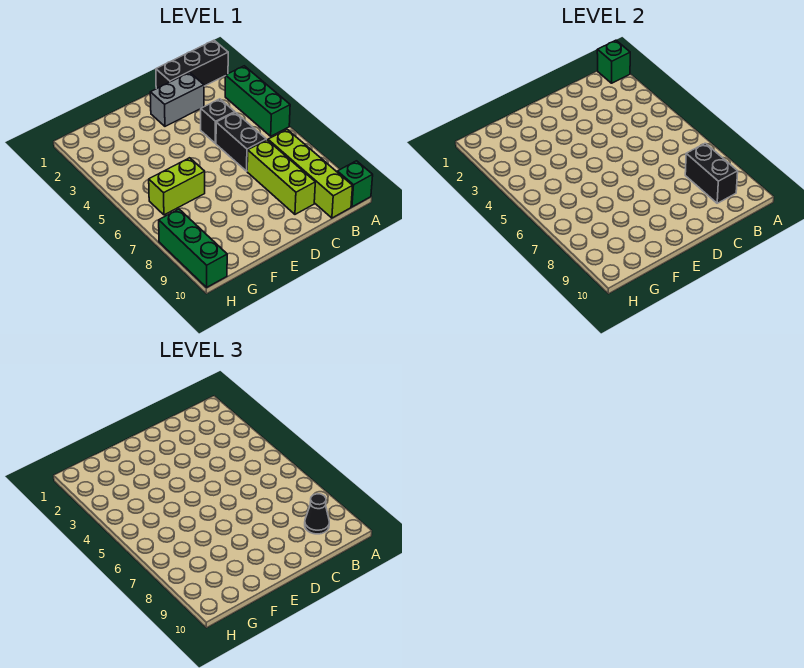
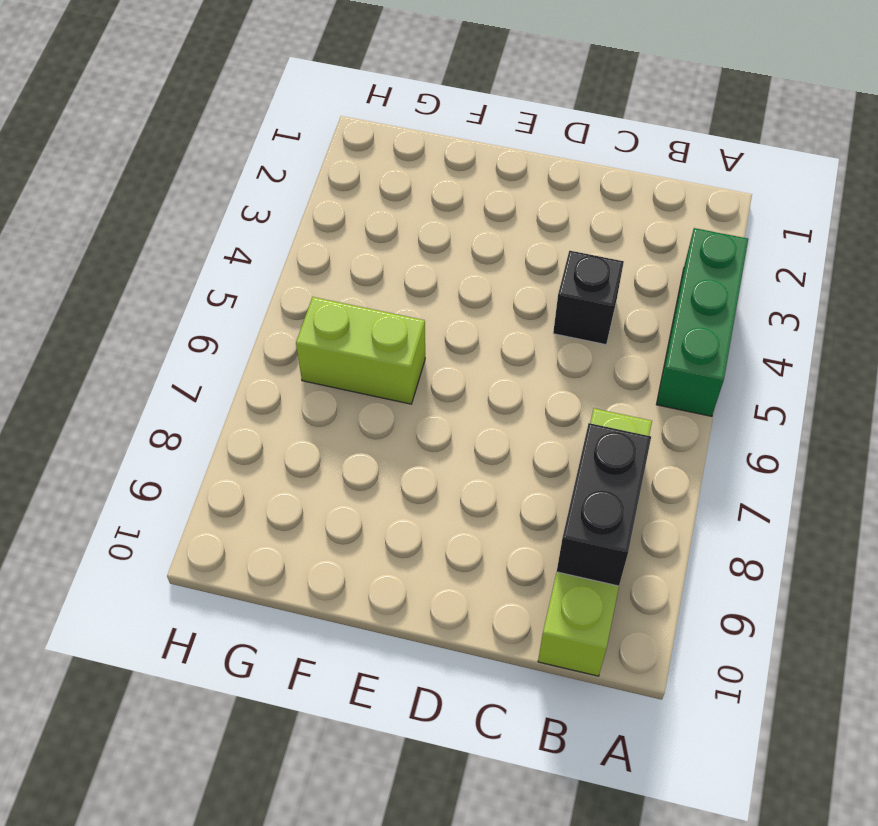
none -> black brick A1:C1 level 1
none -> green brick A10 level 1
none -> grey brick C2:D2 level 1

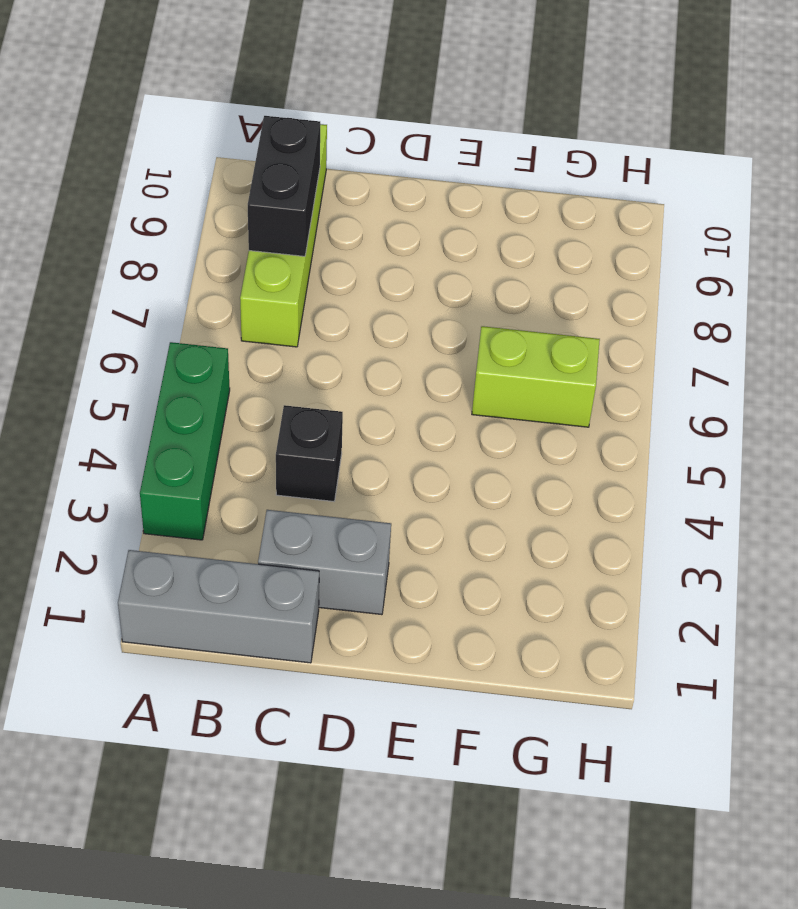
grey brick A1:C1 level 1 -> black brick A1:C1 level 1
none -> green brick A10 level 1
none -> black brick C5:C6 level 1
none -> lime brick C7:C9 level 1

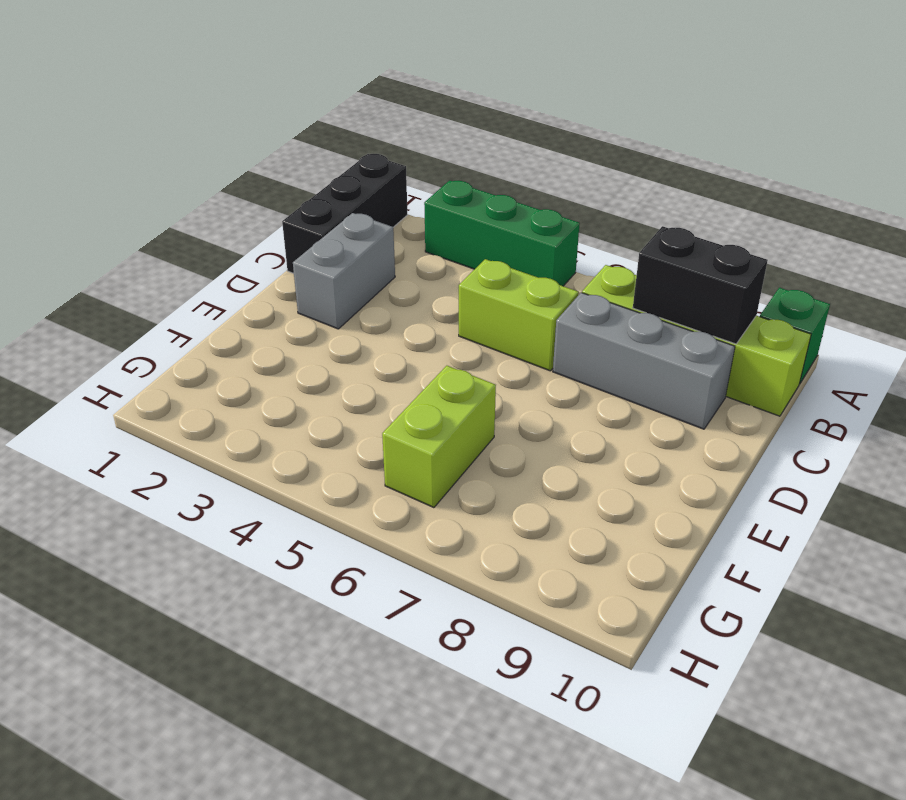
lime brick C5:C6 level 1 -> black brick C5:C6 level 1
grey brick C7:C9 level 1 -> lime brick C7:C9 level 1
none -> black brick C4 level 1
none -> green brick H8:H10 level 1
none -> green brick A1 level 2

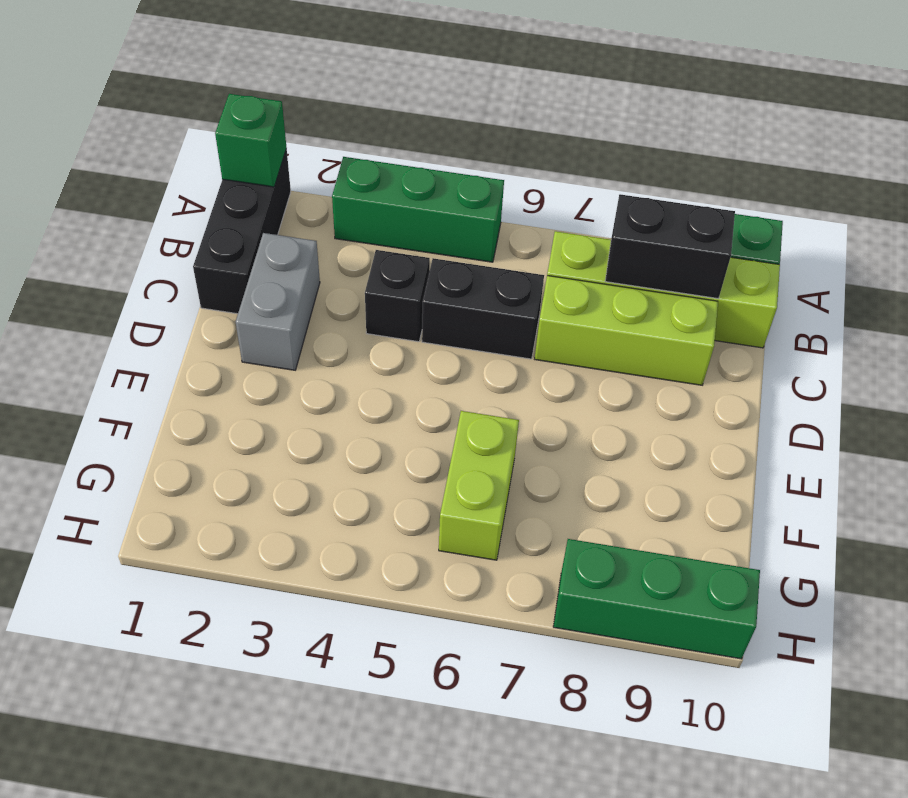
none -> black cone B9 level 3

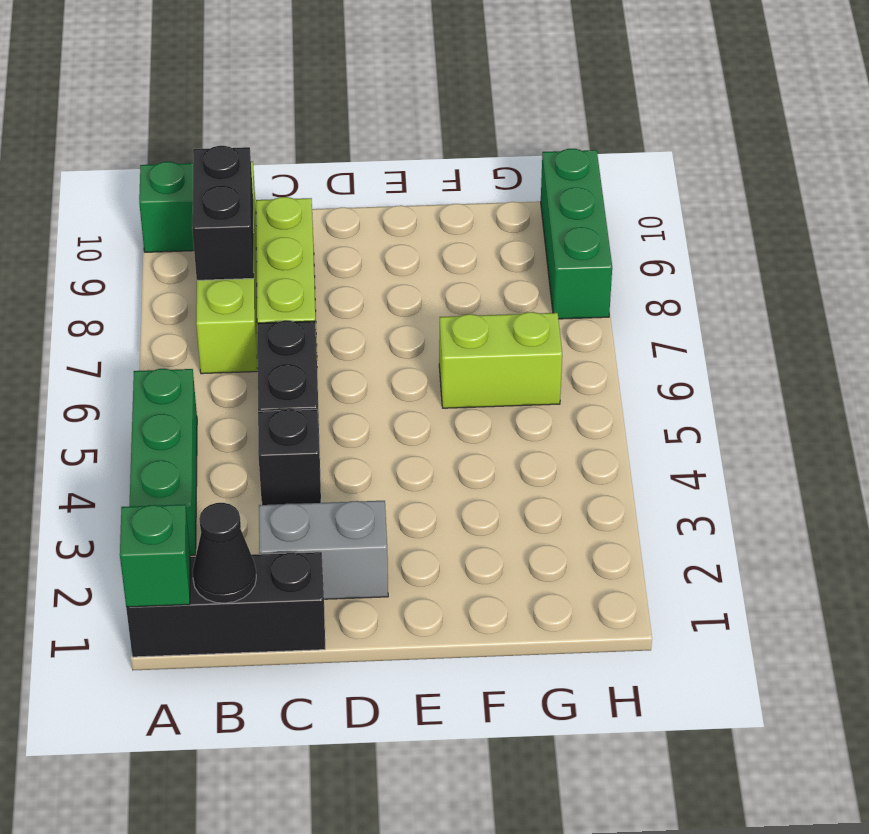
black cone B1 level 2 -> black cone B9 level 3

